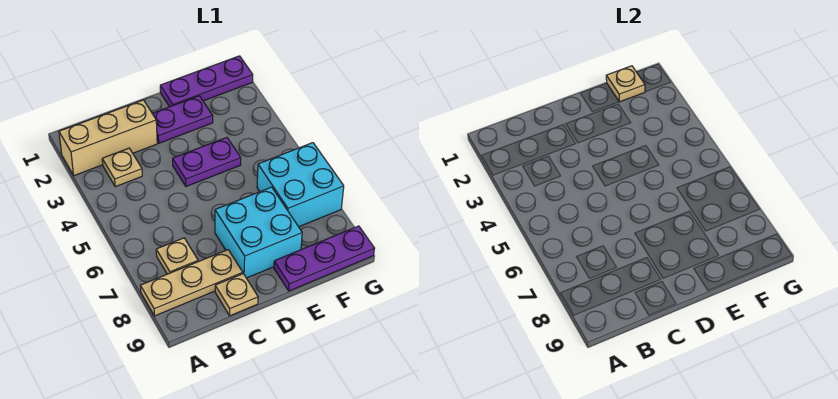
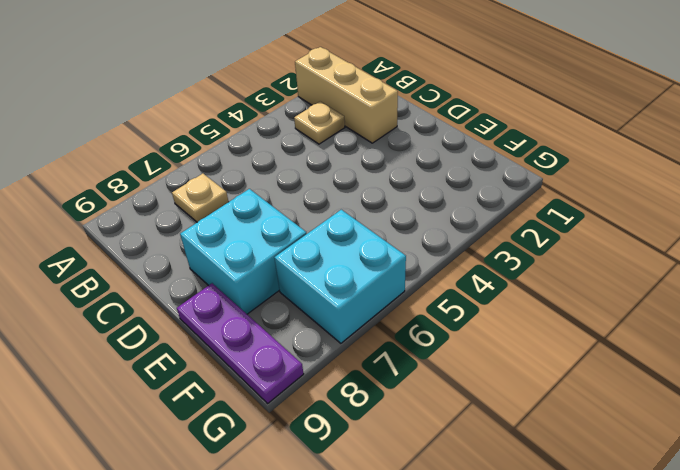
none -> tan plate A8:C8 level 1
none -> tan plate C9 level 1
none -> purple plate D2:E2 level 1

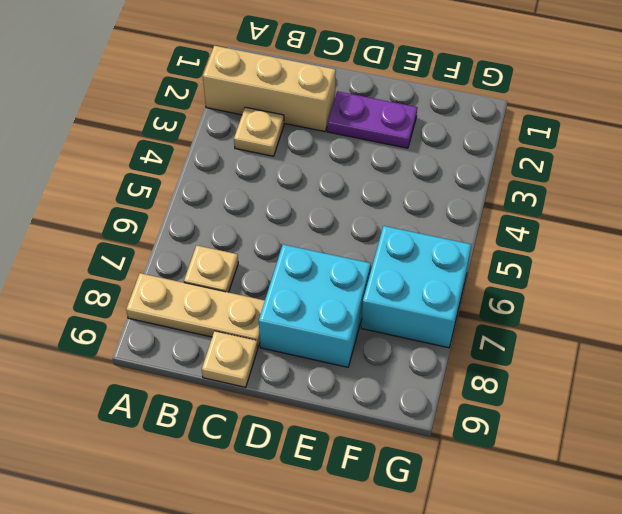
none -> purple plate D4:E4 level 1
none -> purple plate E1:G1 level 1
none -> purple plate E9:G9 level 1

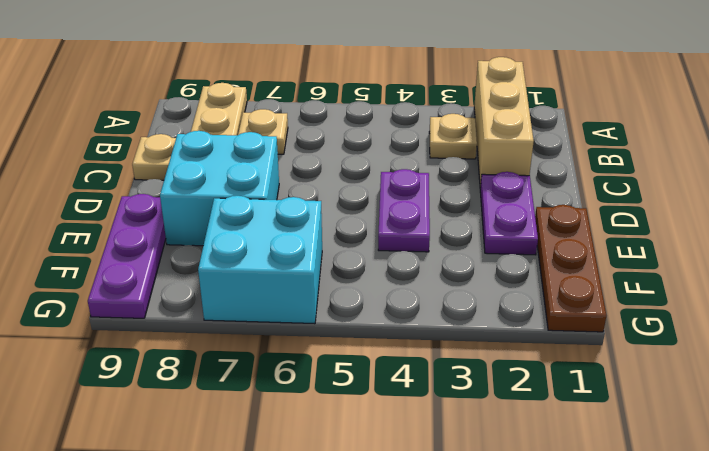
brown plate E1:G1 level 1 -> purple plate E1:G1 level 1
none -> tan plate F1 level 2

